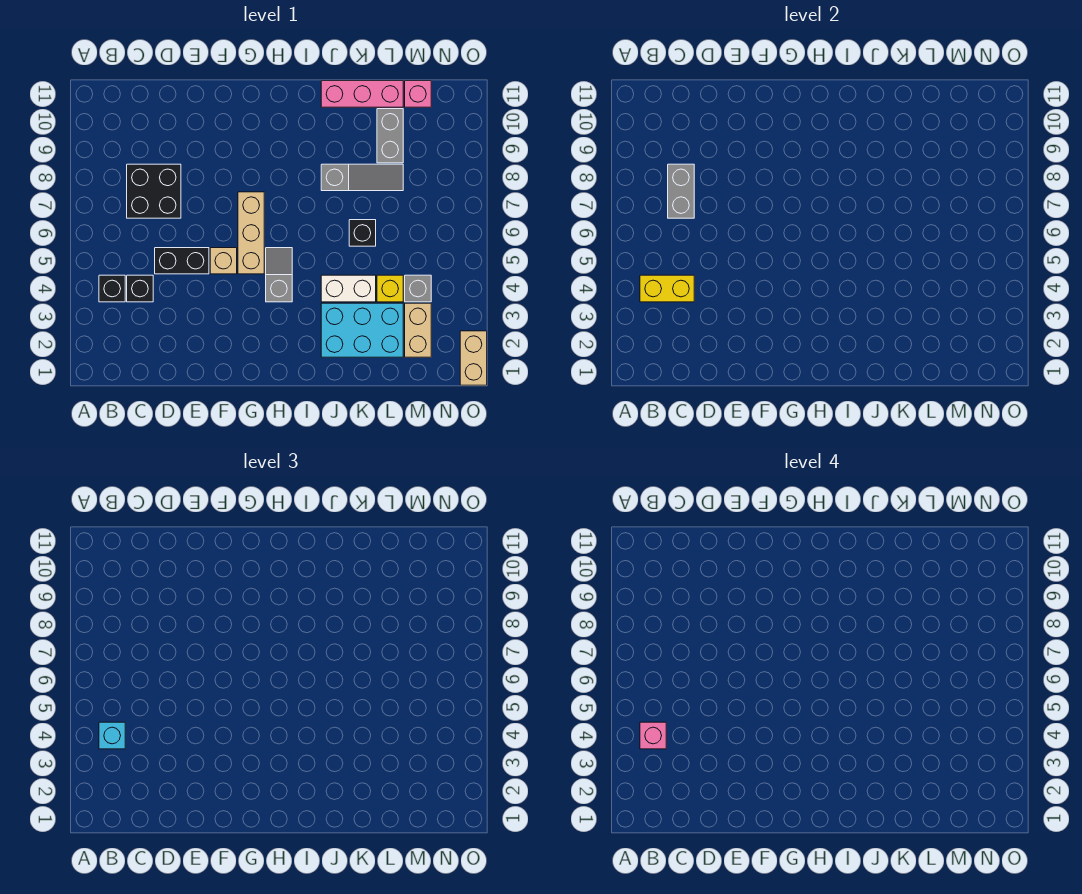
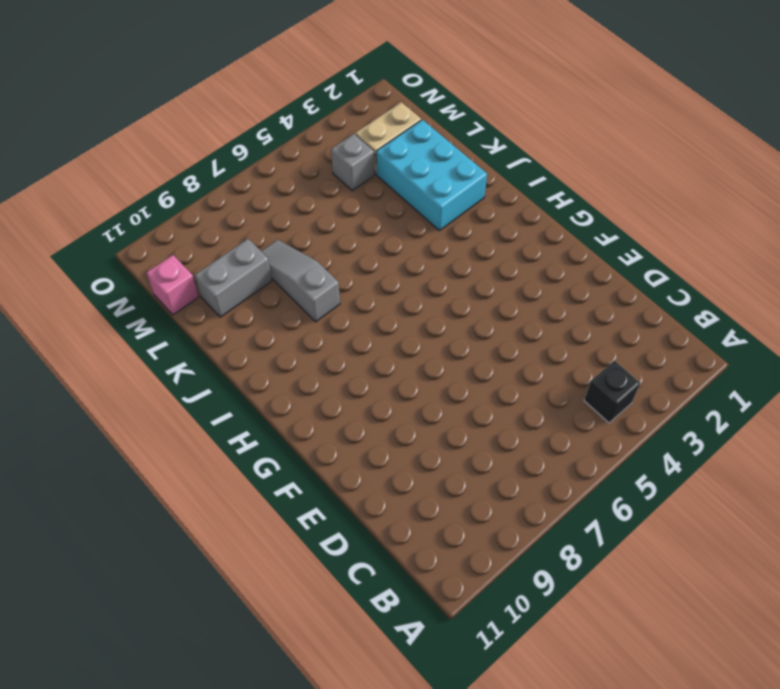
none -> black brick C4 level 1
none -> black brick C7:D8 level 1
none -> black brick D5:E5 level 1

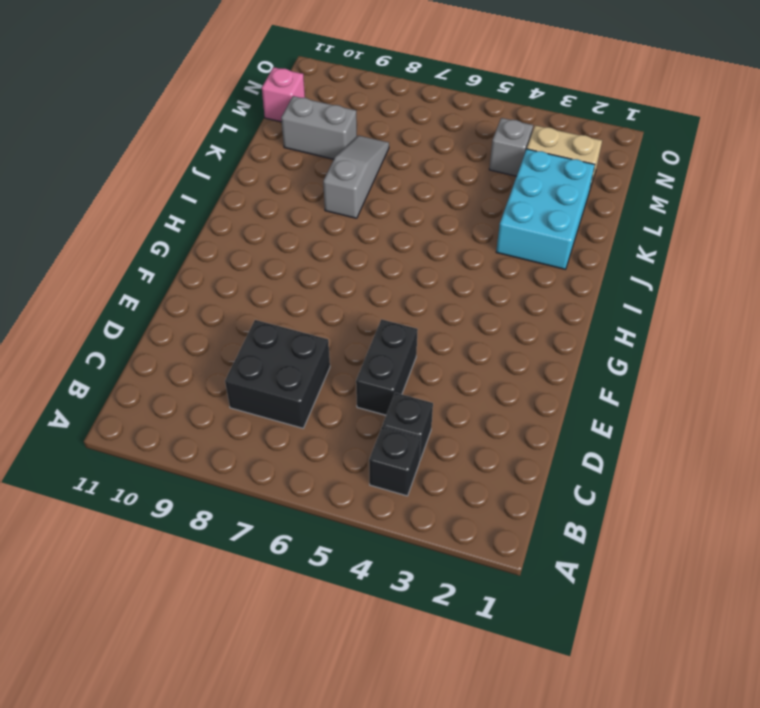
none -> tan brick F5 level 1
none -> tan brick G5:G7 level 1
none -> grey slope H4:H5 level 1 top 4

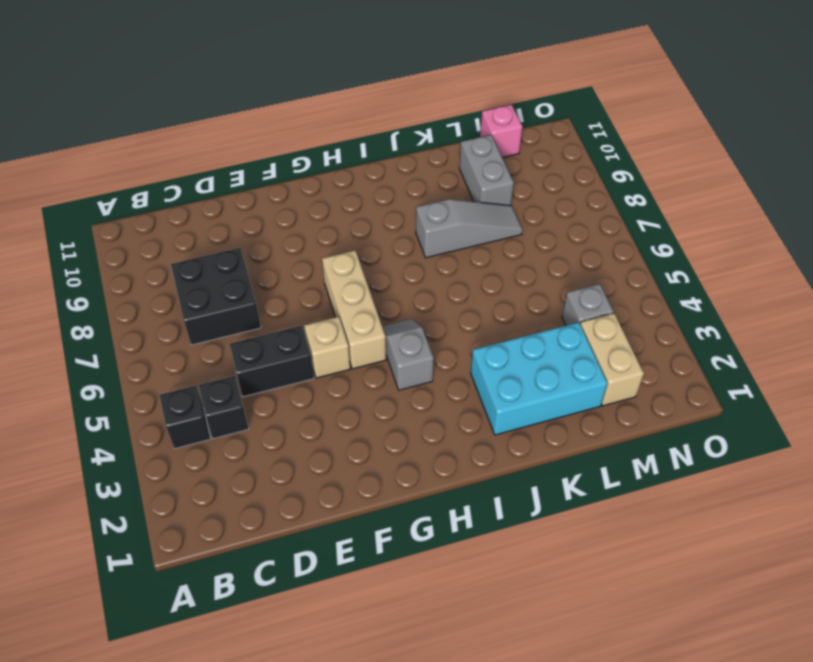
none -> white brick J4:K4 level 1
none -> pink brick J11:L11 level 1
none -> black brick K6 level 1

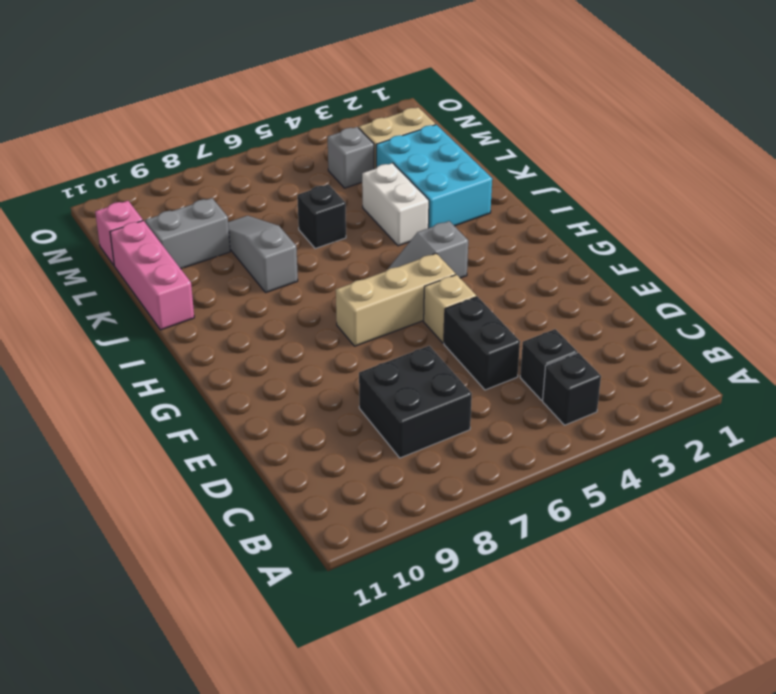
none -> yellow brick L4 level 1
none -> tan brick O1:O2 level 1
none -> yellow brick B4:C4 level 2

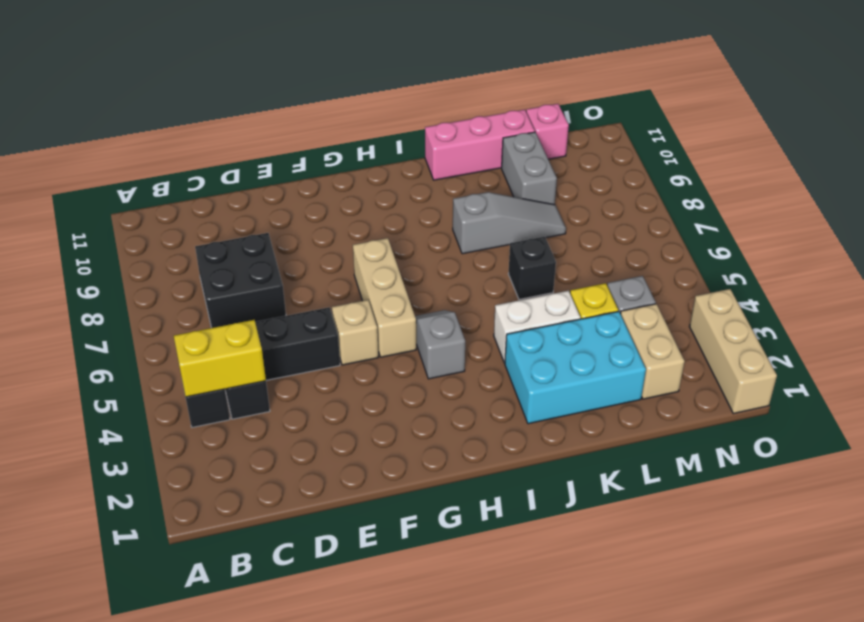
tan brick O1:O3 level 1 -> tan brick O1:O2 level 1
none -> grey brick C7:C8 level 2
none -> cyan brick B4 level 3
none -> pink brick B4 level 4

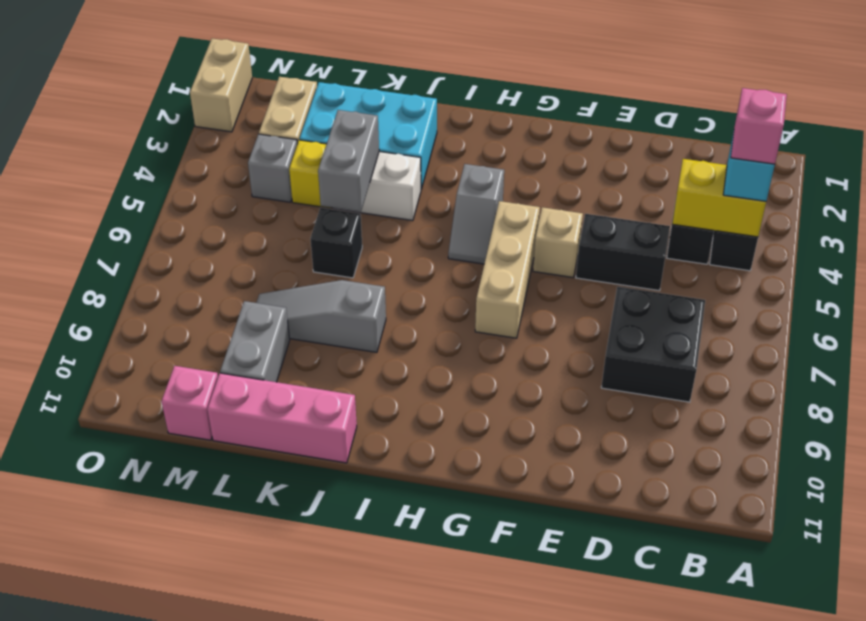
grey brick K4:K5 level 2 -> grey brick C7:C8 level 2

